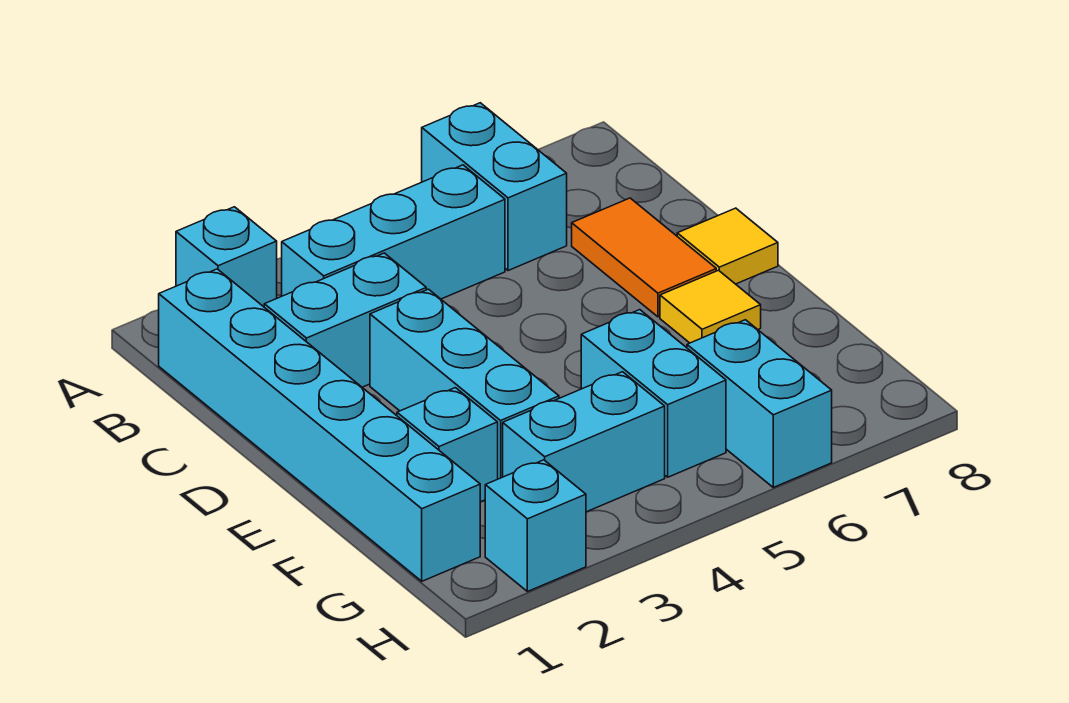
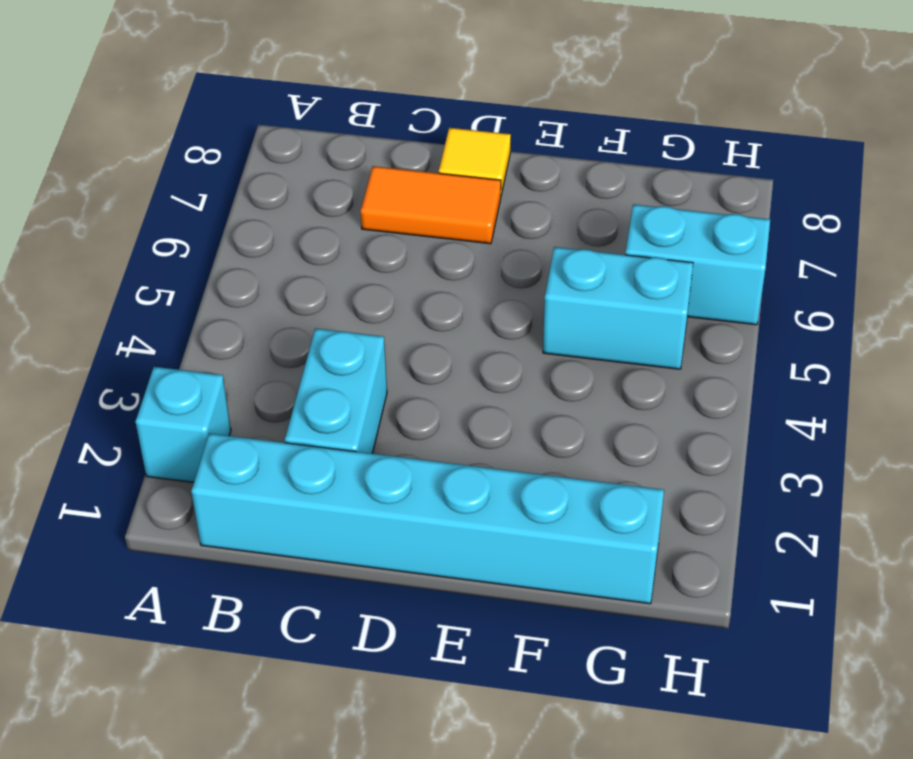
none -> cyan brick A6:B6 level 1
none -> cyan brick B3:B5 level 1
none -> cyan brick D3:F3 level 1

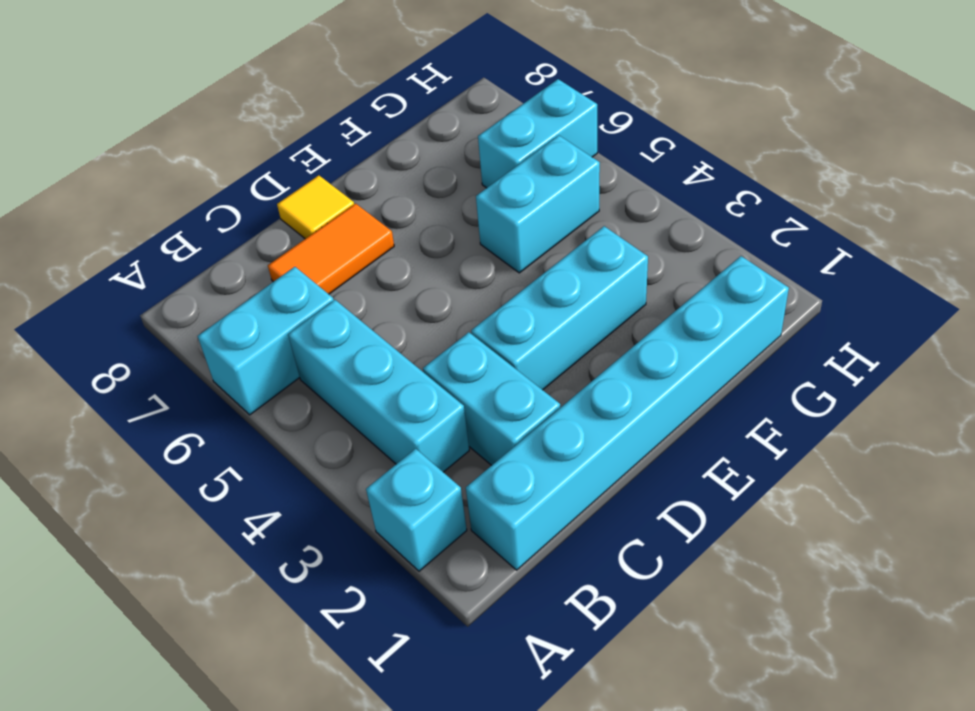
none -> yellow tile E7 level 1
none -> cyan brick F2 level 1
none -> cyan brick G3:G4 level 1

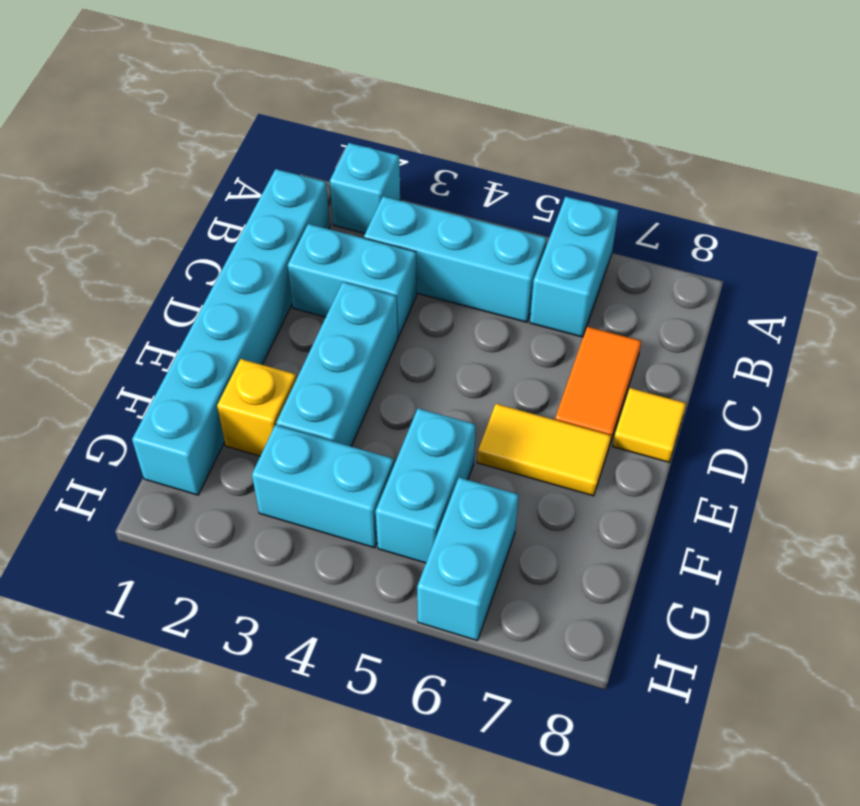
yellow tile E6:E7 level 1 -> yellow tile E7 level 1
yellow brick F2 level 1 -> cyan brick F2 level 1
none -> cyan brick H2 level 1

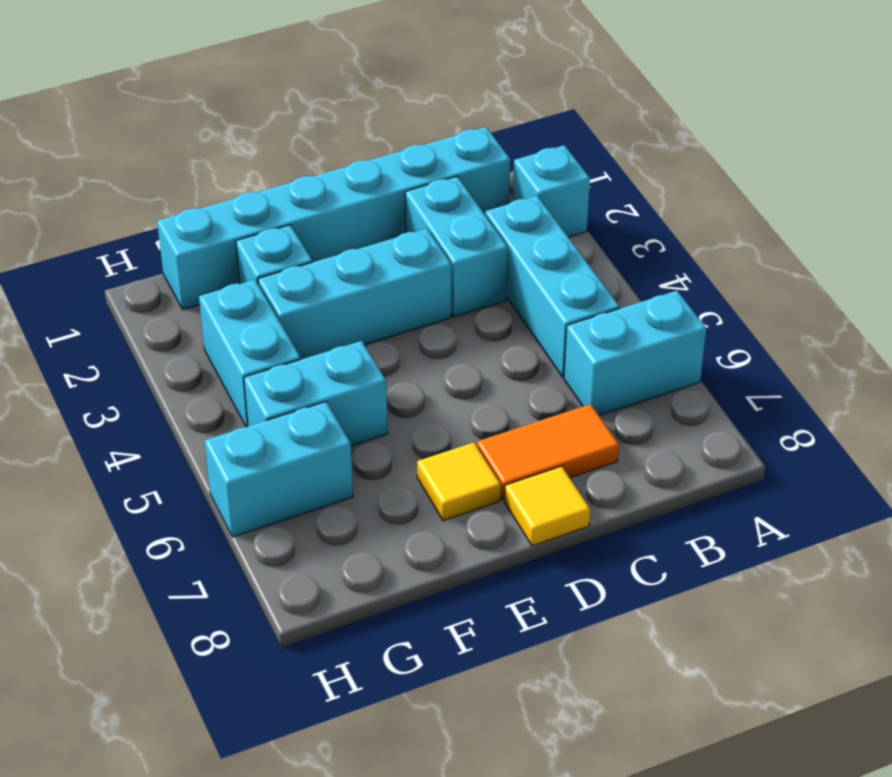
none -> cyan brick H2 level 1

